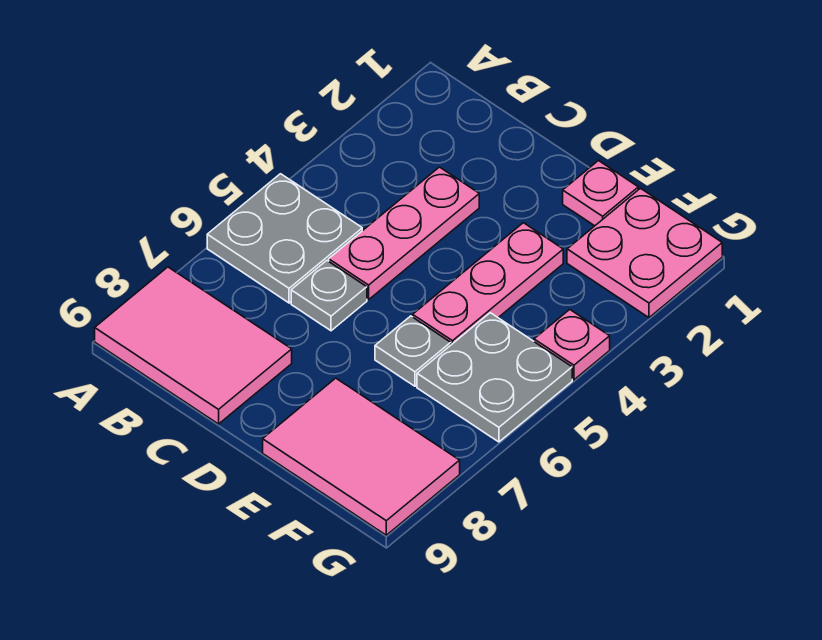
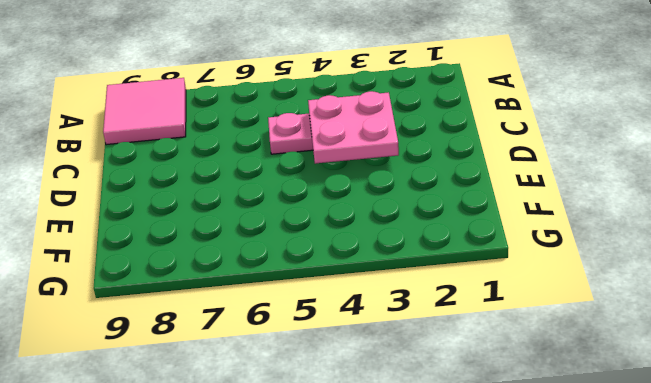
pink tile A8:B9 level 1 -> pink tile A8:C9 level 1
pink plate C3:D4 level 2 -> pink plate F1:G2 level 1
none -> grey plate A5:B6 level 1
none -> grey plate C6 level 1

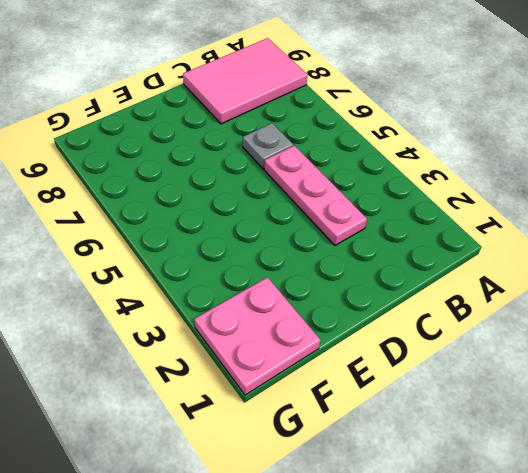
none -> grey plate A5:B6 level 1
none -> pink plate E1 level 1

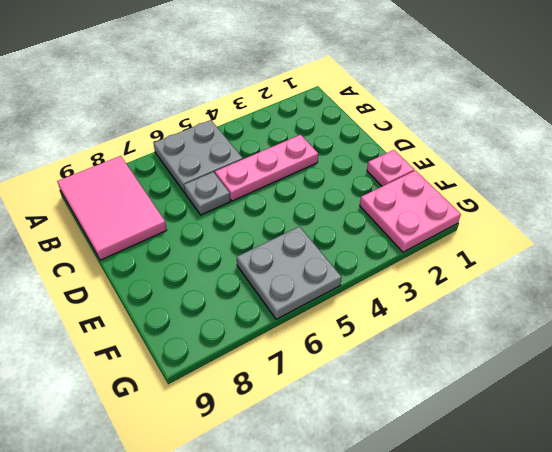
none -> pink plate E3:E5 level 1
none -> grey plate E6 level 1

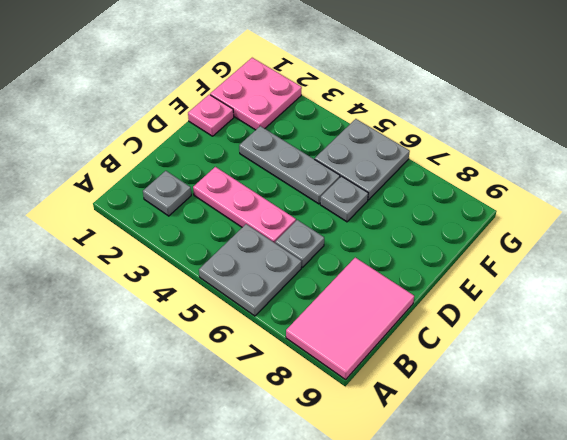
grey plate B2 level 1 -> none
grey plate E3:E5 level 1 -> pink plate E3:E5 level 1
none -> pink tile E8:G9 level 1
none -> pink plate G4 level 1

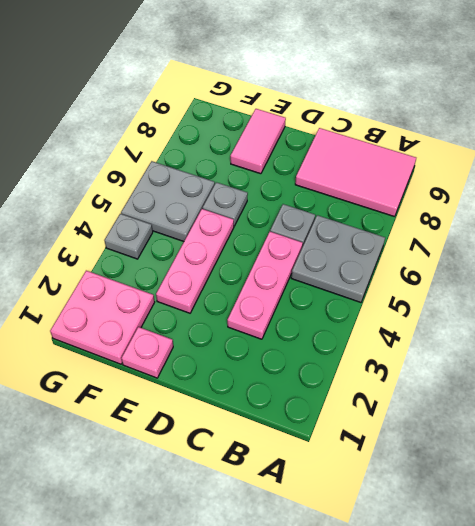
pink tile E8:E9 level 1 -> pink tile E8:G9 level 1
grey plate G4 level 1 -> pink plate G4 level 1

